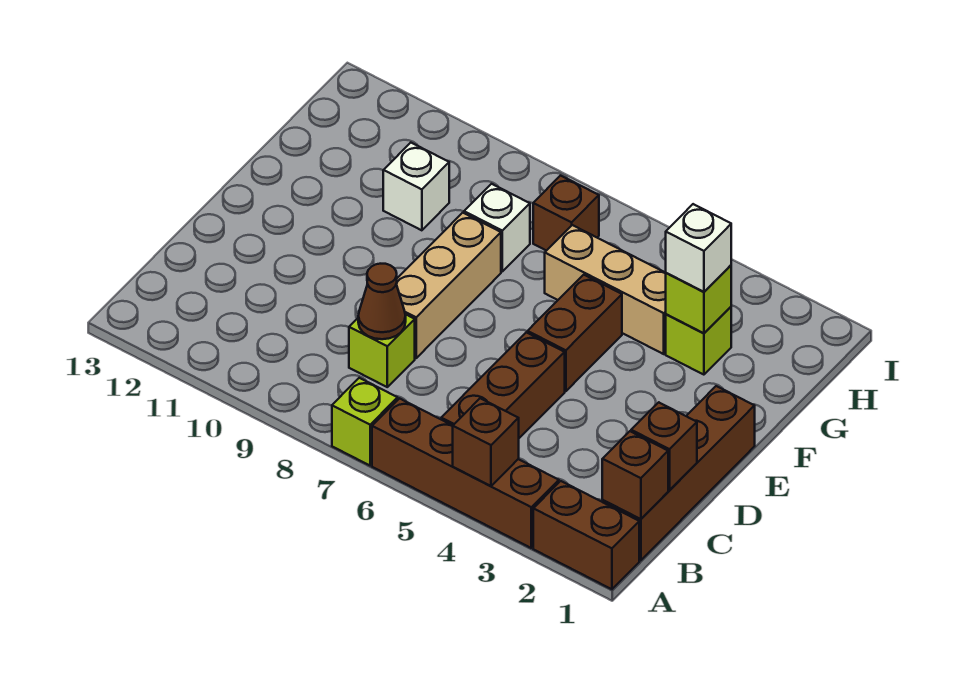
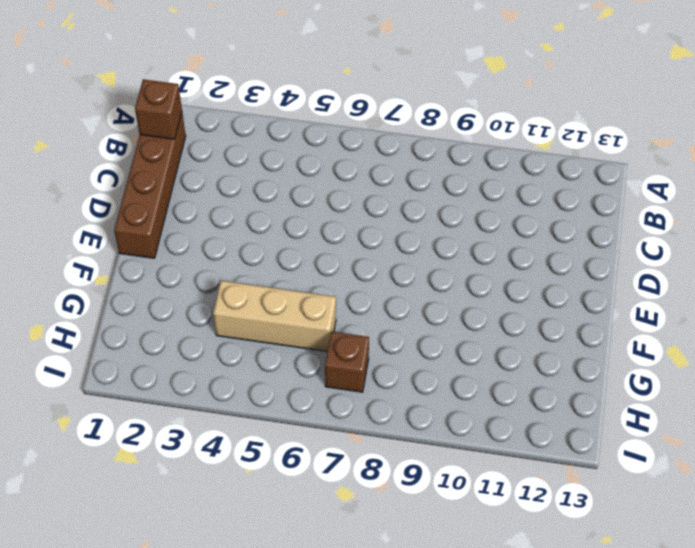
none -> brown brick A1:A2 level 1
none -> brown brick A3:A6 level 1
none -> lime brick A7 level 1

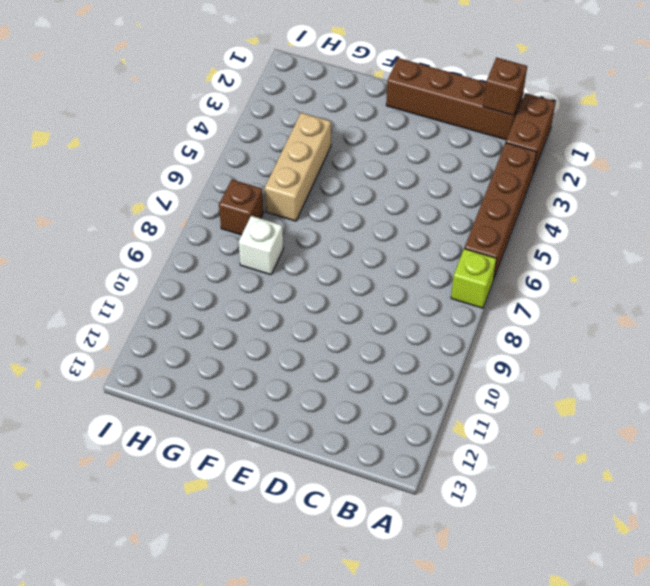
none -> brown brick B5:D5 level 1
none -> lime brick C8 level 1
none -> tan brick D8:F8 level 1

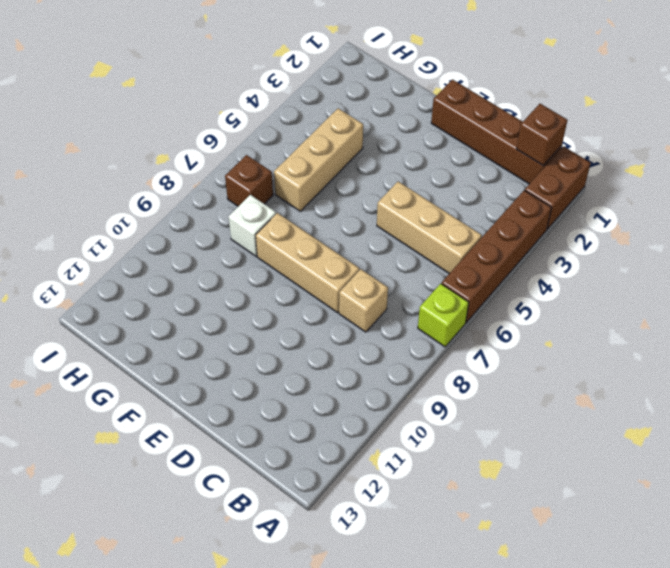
tan brick B5:D5 level 1 -> brown brick B5:D5 level 1
tan brick C8 level 1 -> lime brick C8 level 1
none -> brown brick E5:F5 level 1
none -> lime brick G3 level 1
none -> white brick G10 level 1

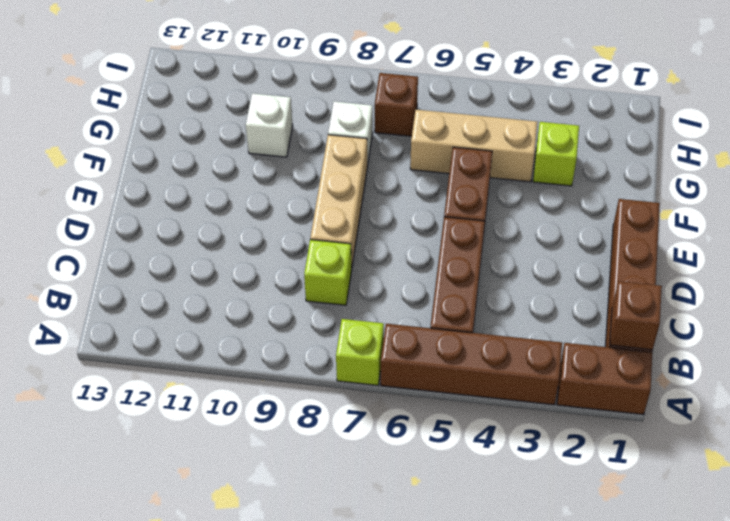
none -> brown brick A4 level 2
none -> brown brick C1 level 2
none -> brown cone C8 level 2

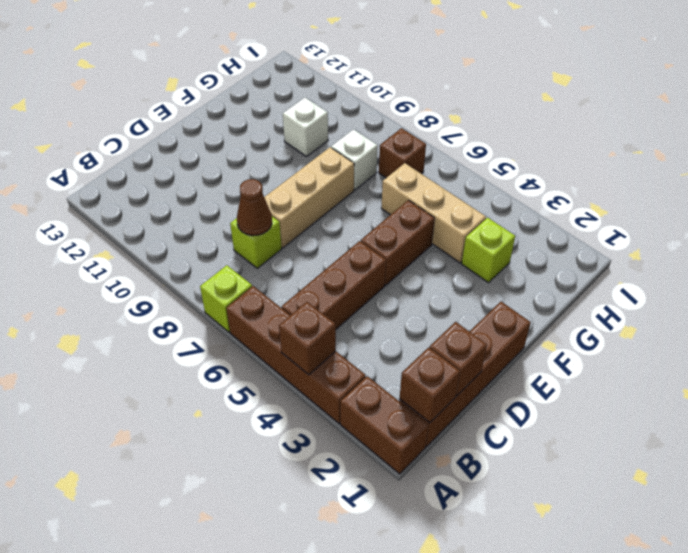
none -> lime brick G3 level 2
none -> white brick G3 level 3

